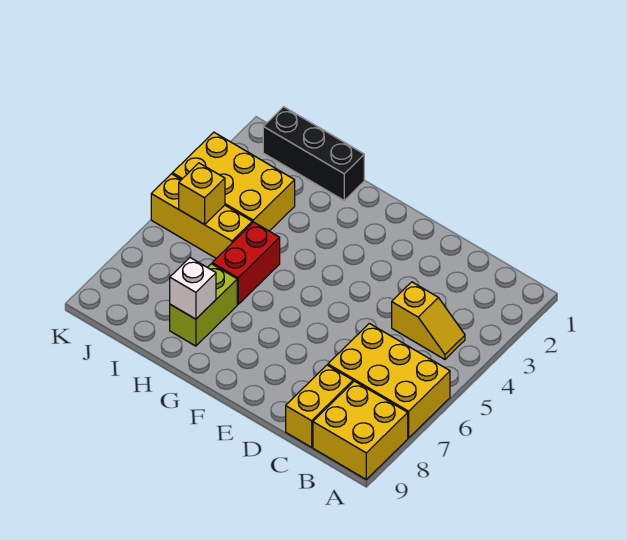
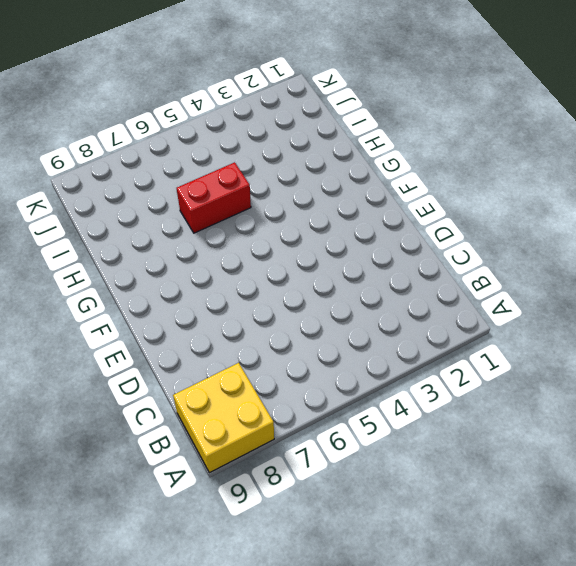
none -> yellow brick A6:C7 level 1
none -> yellow slope B4:C4 level 1 top C

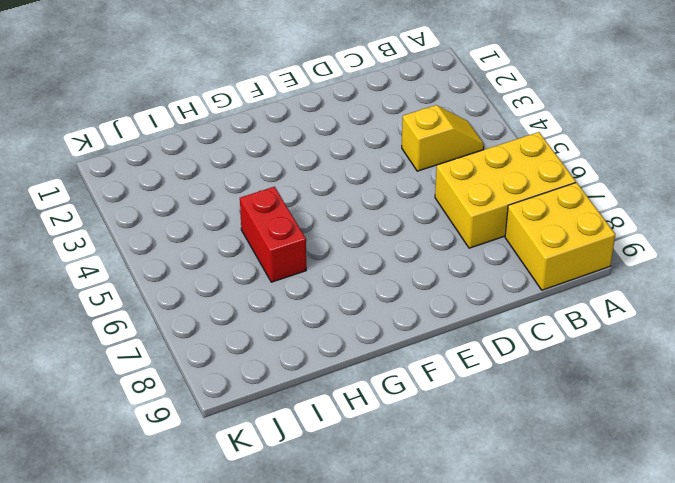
none -> yellow brick C8:C9 level 1
none -> black brick H1:J1 level 1

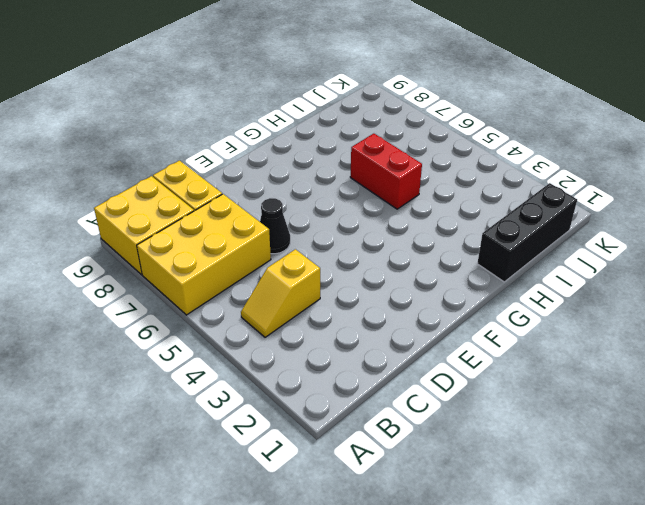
black cone D6 level 1 -> none
none -> lime brick H7:H8 level 1
none -> yellow brick I3:K4 level 1

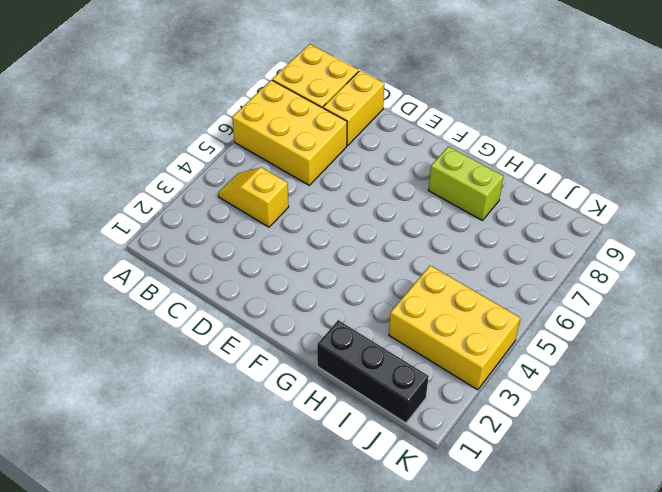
lime brick G8:H8 level 1 -> lime brick H7:H8 level 1
none -> red brick H5:H6 level 1
none -> yellow brick I5:K5 level 1

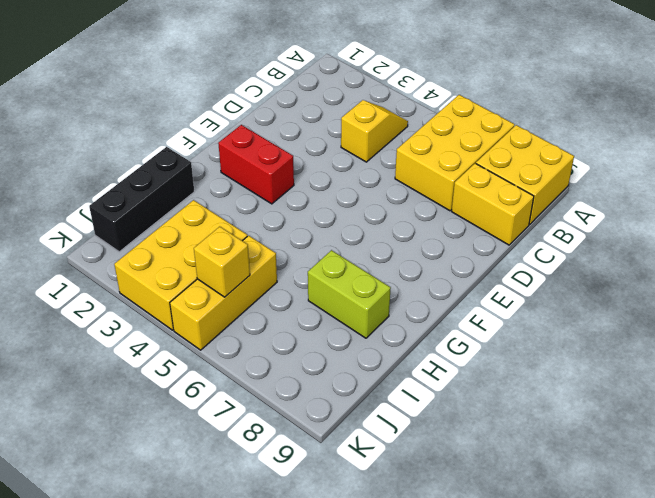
red brick F2:F3 level 1 -> red brick H5:H6 level 1
none -> white brick H8 level 2

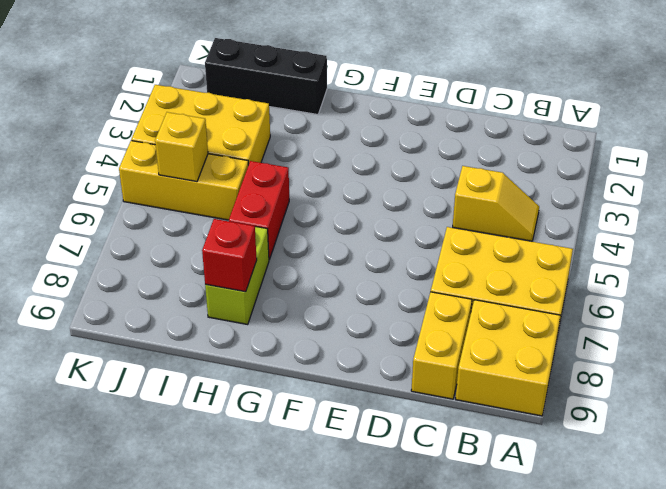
red brick H8 level 2 -> white brick H8 level 2

